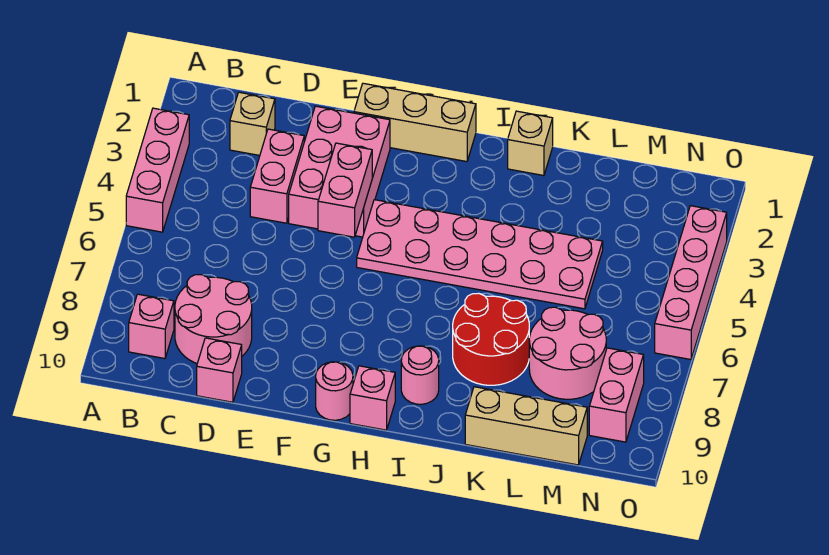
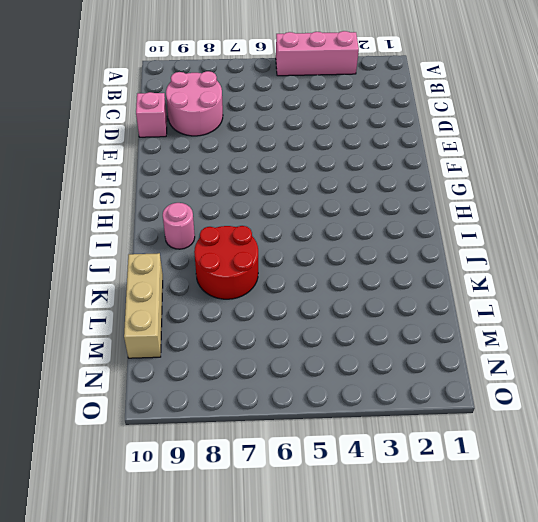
none -> pink brick B9 level 1
none -> tan brick C2 level 1
none -> pink brick D3:D4 level 1

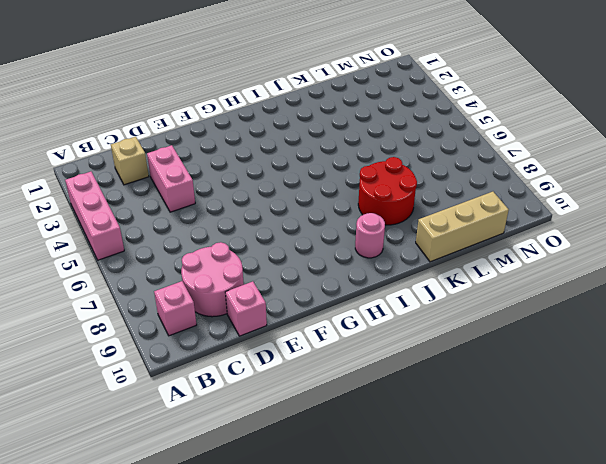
none -> pink brick E2:F4 level 1
none -> tan brick F1:H1 level 1
none -> pink plate G4:L5 level 1

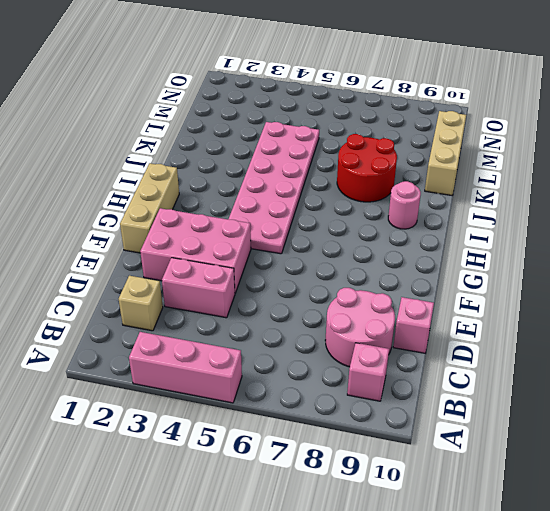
none -> pink round brick G10 level 1
none -> pink brick H10 level 1
none -> tan brick J1 level 1

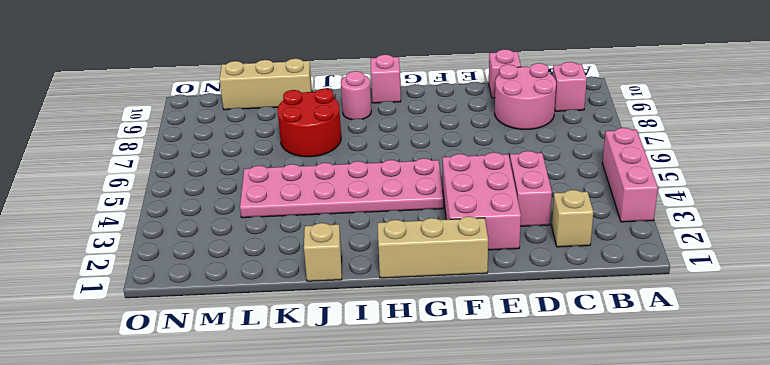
none -> pink round brick G10 level 1
none -> pink round brick L7:M8 level 1
none -> pink brick N8:N9 level 1

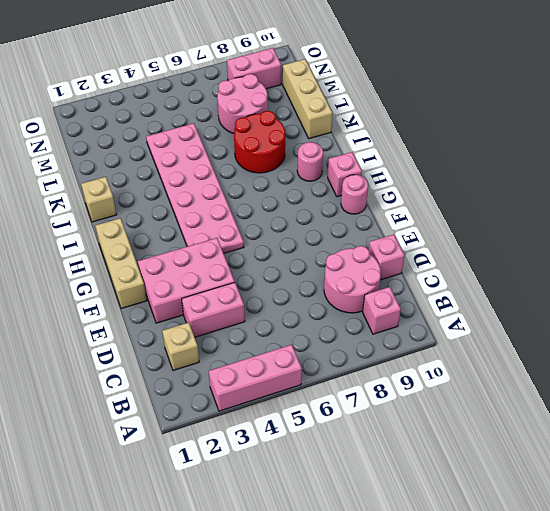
none -> pink brick O3:O6 level 1
none -> pink brick F4:F5 level 2

